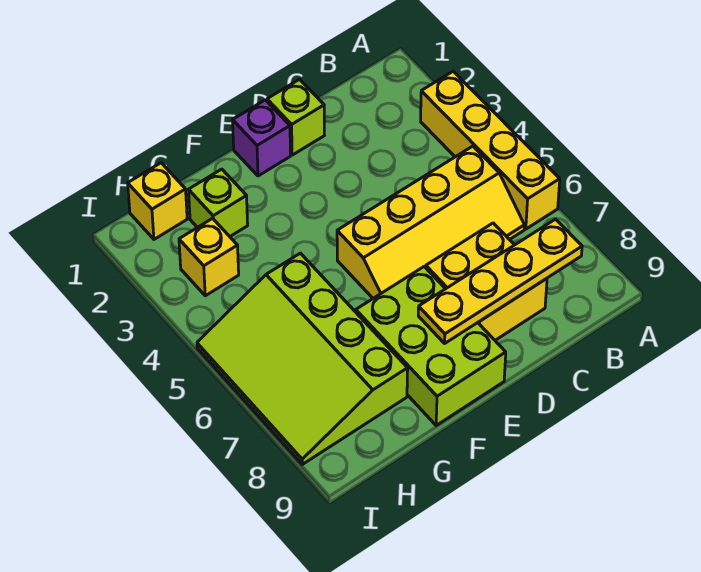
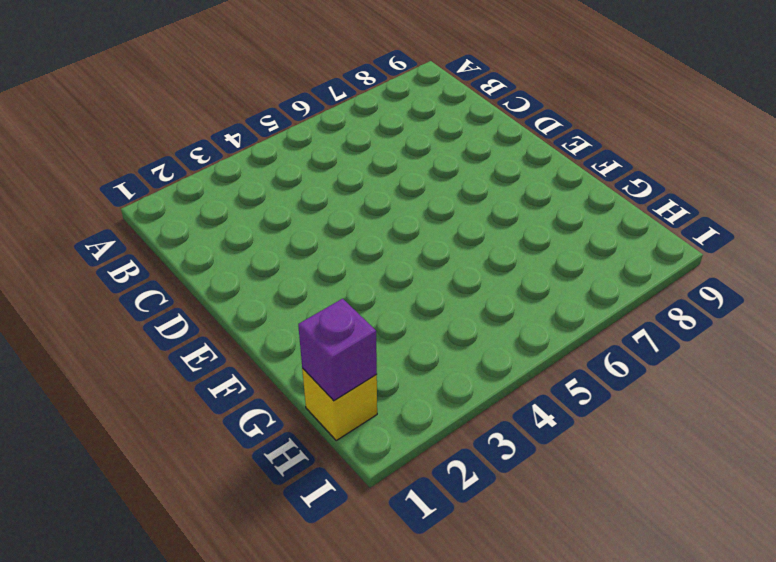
purple brick H1 level 2 -> purple brick E1 level 1
none -> yellow brick A3:A6 level 1
none -> yellow slope B5:E6 level 1 top 5

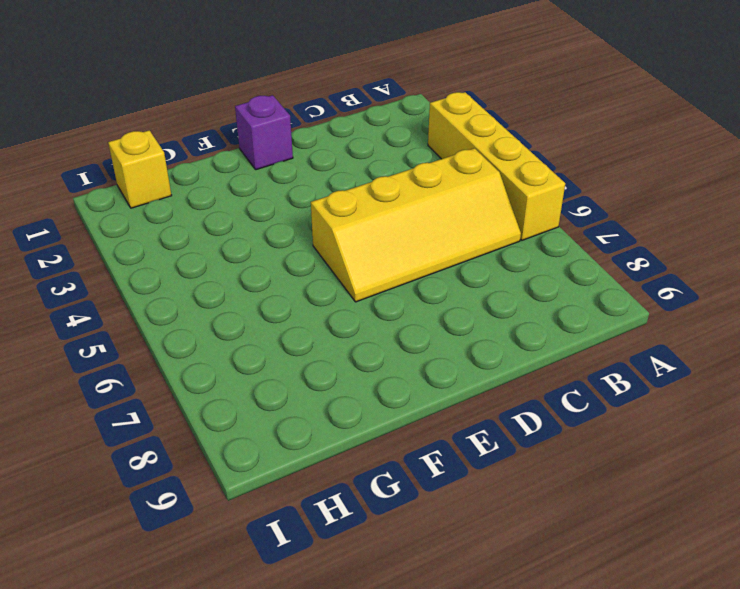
none -> yellow brick C7:D8 level 1
none -> lime brick D1 level 1

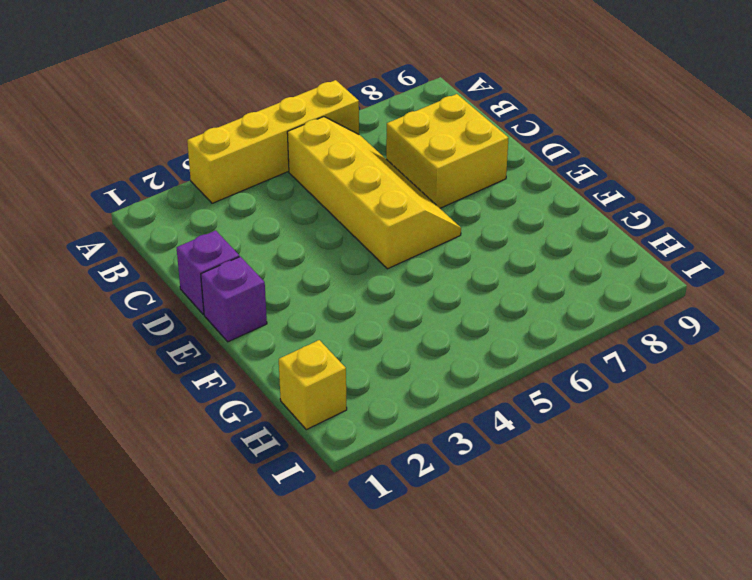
purple brick D1 level 1 -> lime brick D1 level 1
none -> lime brick E7:F9 level 1
none -> lime brick G2 level 1

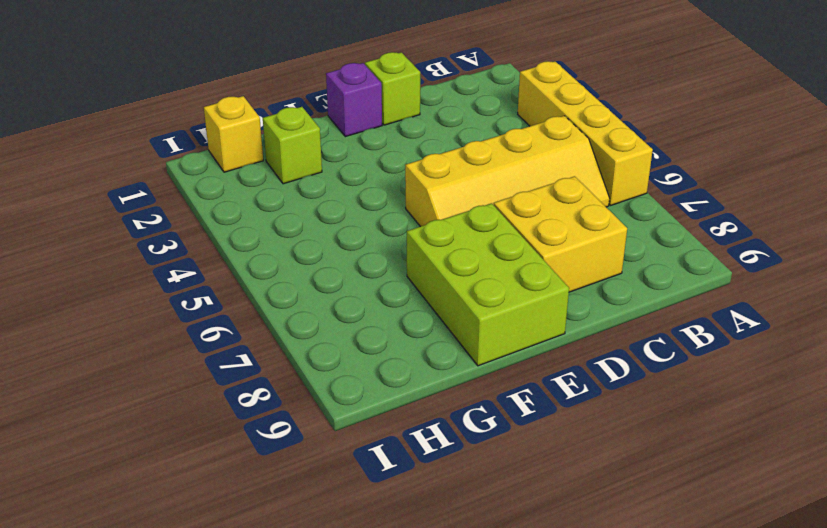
none -> lime slope G5:I8 level 1 top G
none -> yellow brick H3 level 1

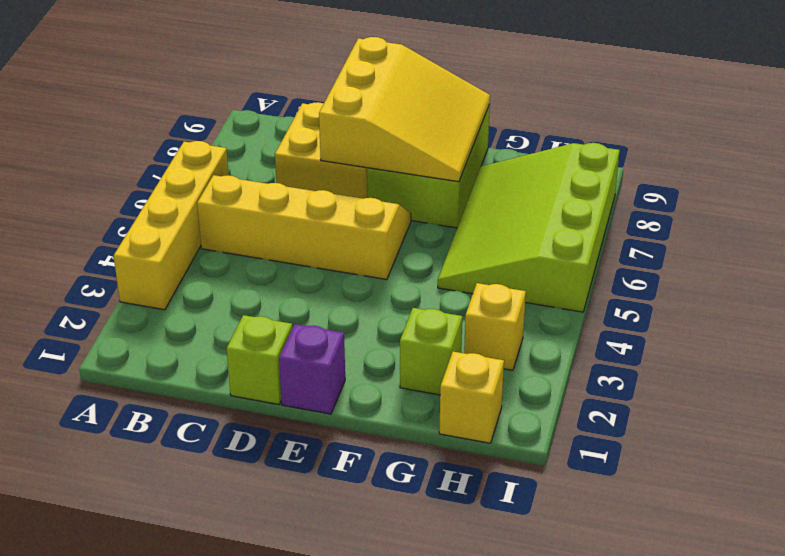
yellow slope D7:F9 level 2 top D -> yellow plate B8:E8 level 2
lime slope G5:I8 level 1 top I -> lime slope G5:I8 level 1 top G

